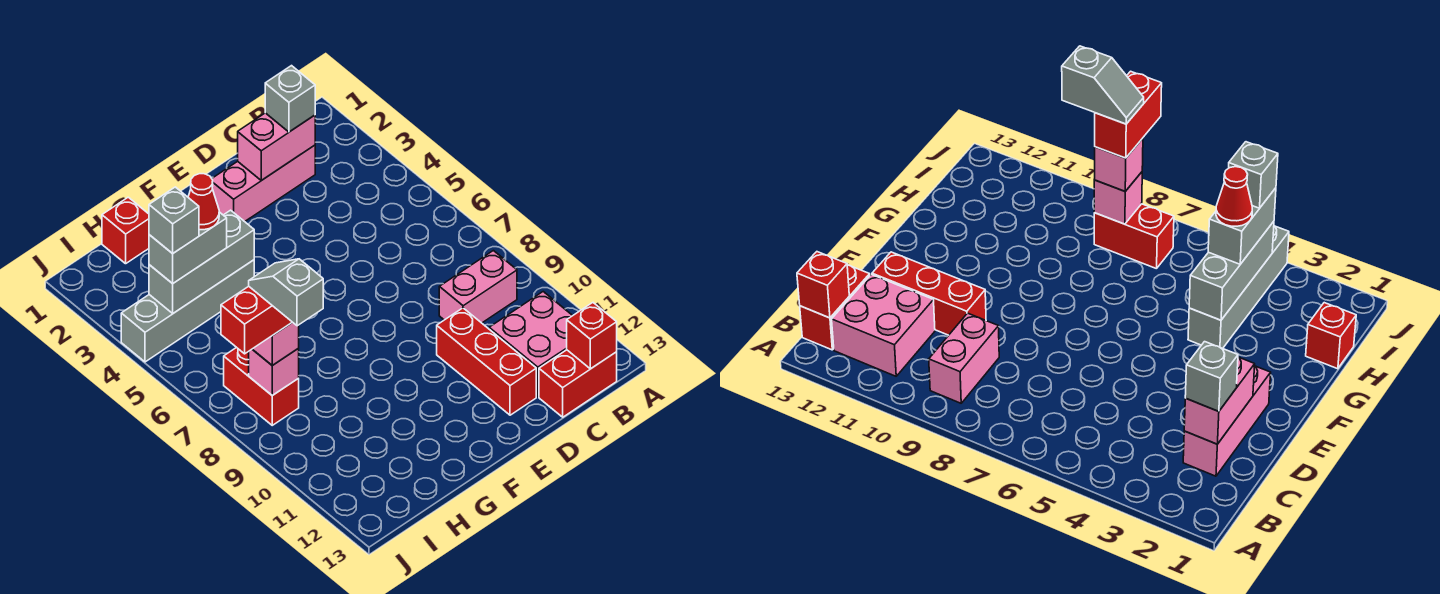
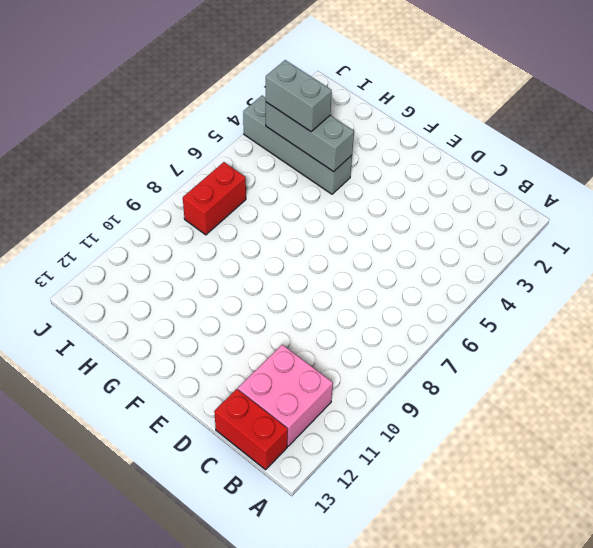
none -> pink brick B9:C9 level 1
none -> pink brick C2:E2 level 1
none -> red brick D10:D12 level 1

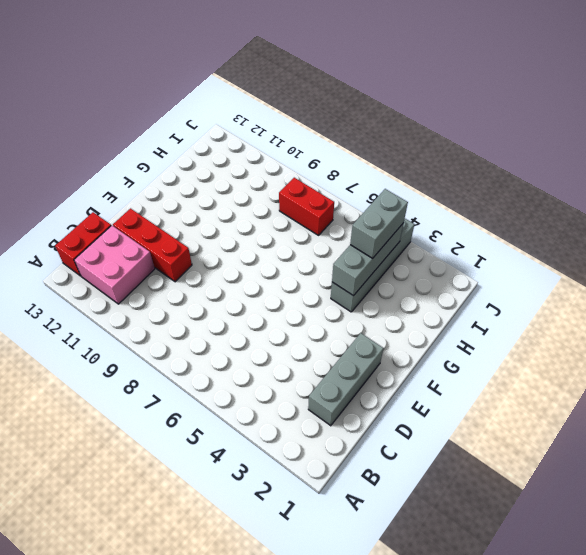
grey brick C2:E2 level 1 -> pink brick C2:E2 level 1
none -> pink brick B9:C9 level 1
none -> red brick H1 level 1
none -> red brick B13 level 2

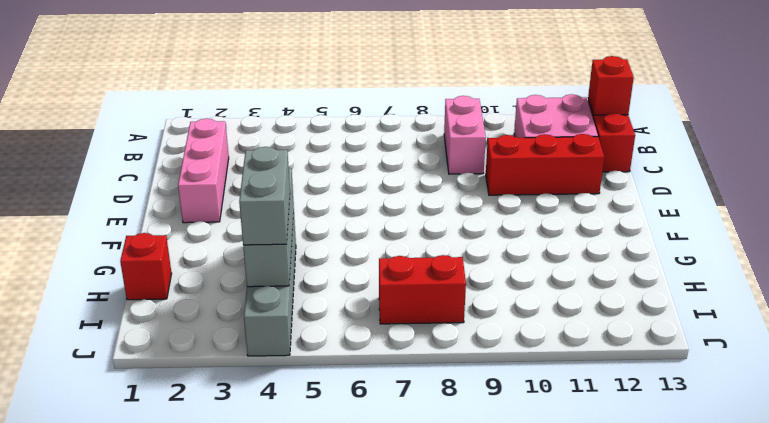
none -> pink brick C2:D2 level 2
none -> pink brick I8 level 2
none -> grey brick C2 level 3

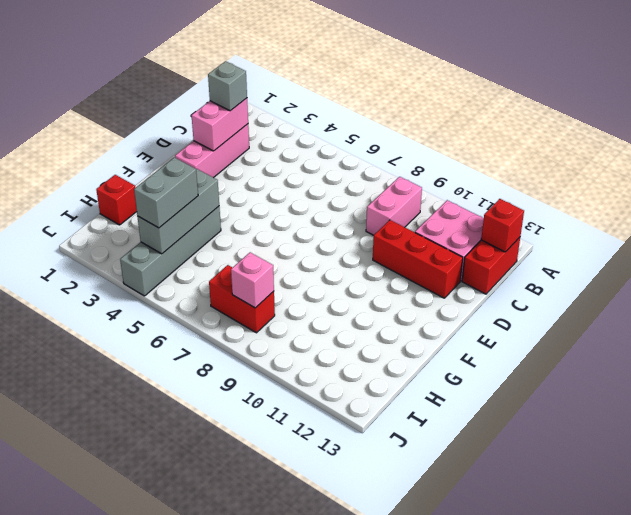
none -> pink brick I8 level 3
none -> red cone H4 level 4
none -> grey brick I4 level 4

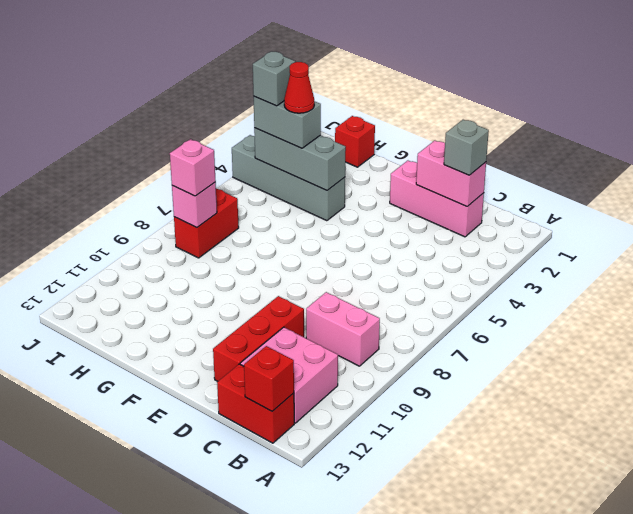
none -> red brick I8:J8 level 4
none -> grey slope I8:I9 level 5 top 9

